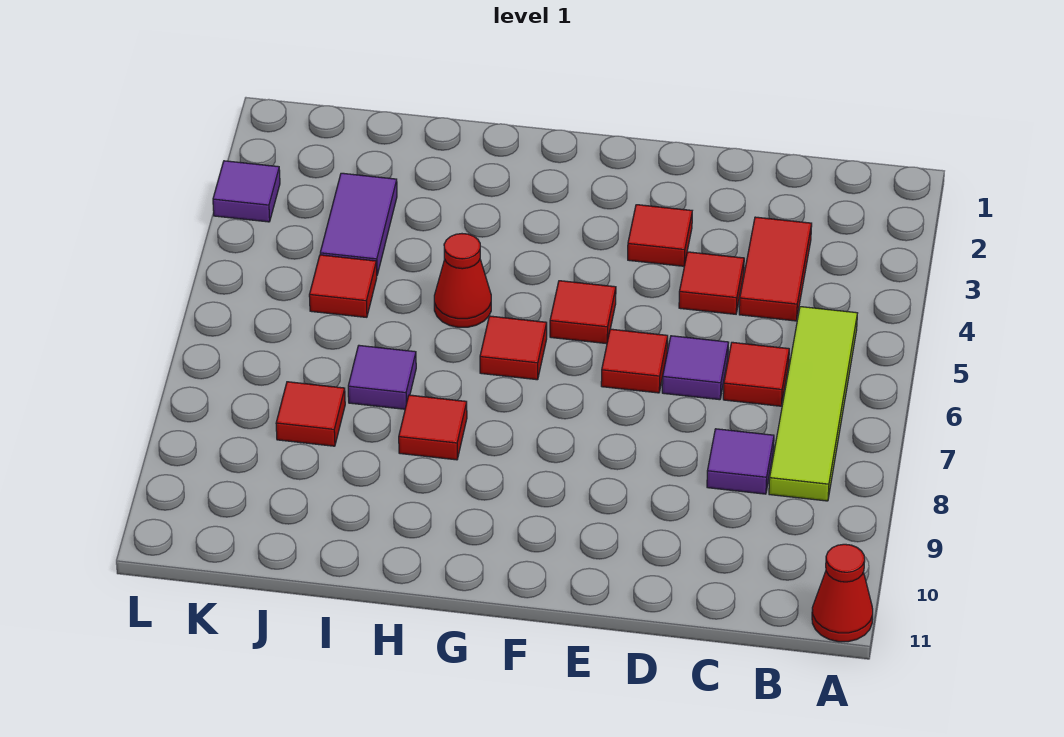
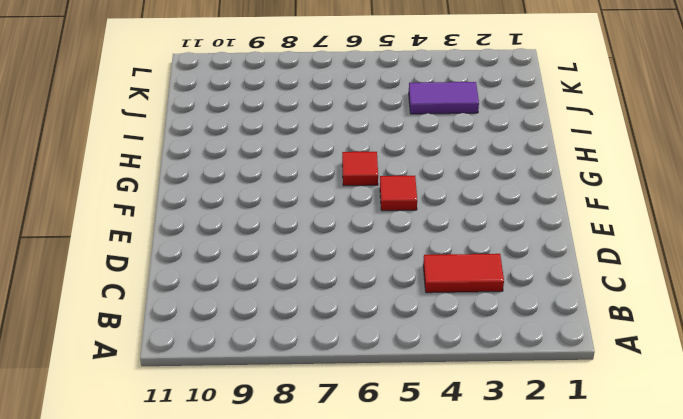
none -> red cone A11 level 1
none -> lime tile B5:B8 level 1
none -> red tile C6 level 1

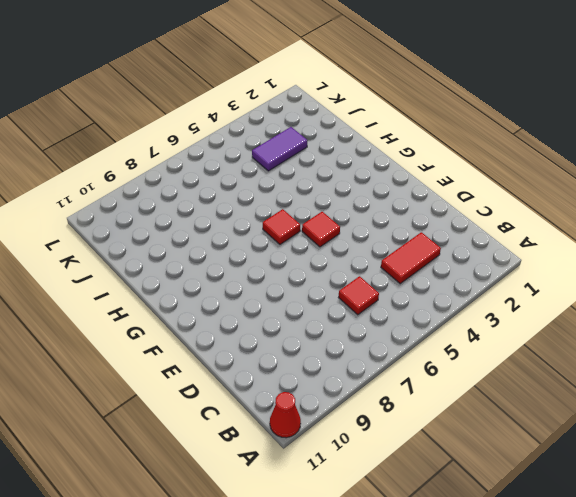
none -> lime tile B5:B8 level 1
none -> purple tile C8 level 1
none -> red tile D4 level 1

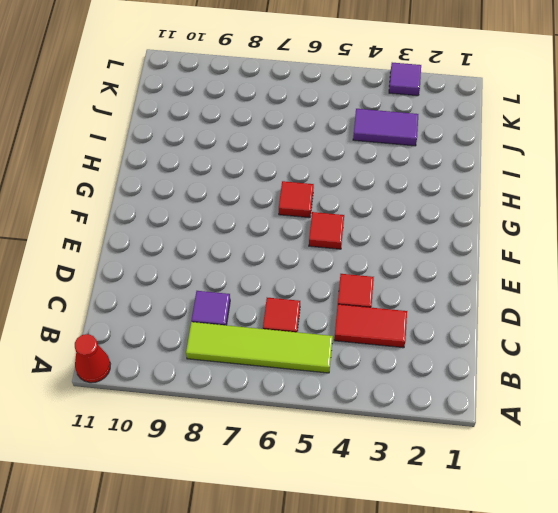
none -> purple tile D6 level 1
none -> red tile E3 level 1
none -> red tile E6 level 1

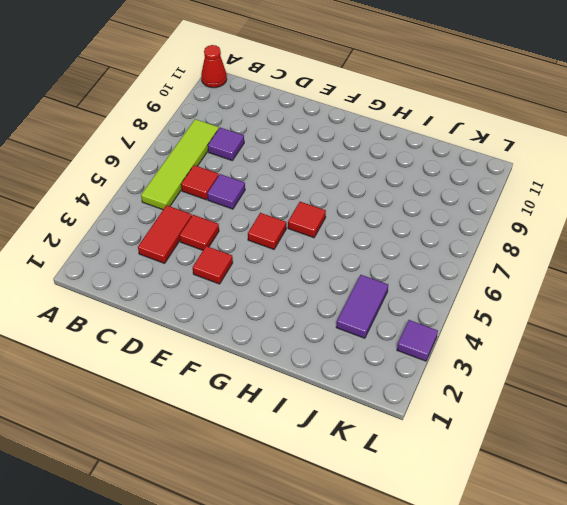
none -> red tile E6 level 1
none -> red cone H5 level 1
none -> red tile H8 level 1

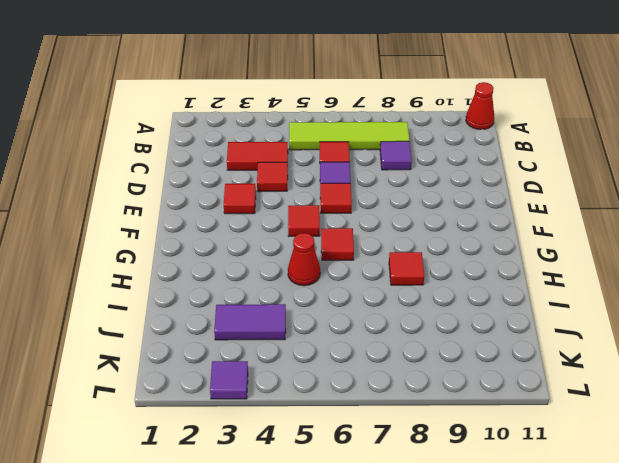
none -> purple tile I7 level 1
none -> red tile J5 level 1
none -> red tile J8 level 1

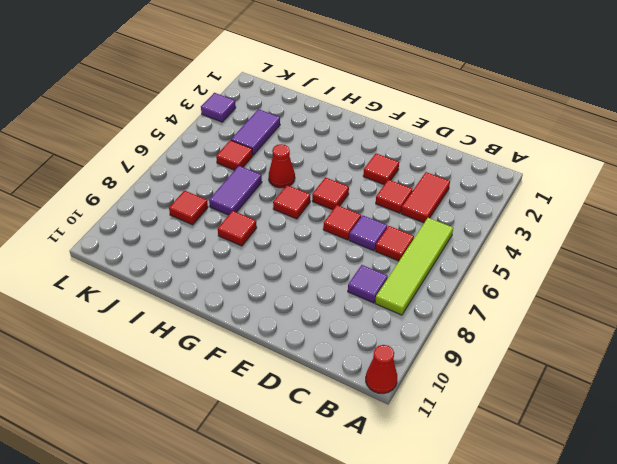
purple tile I6:I7 level 1 -> purple tile I7 level 1

